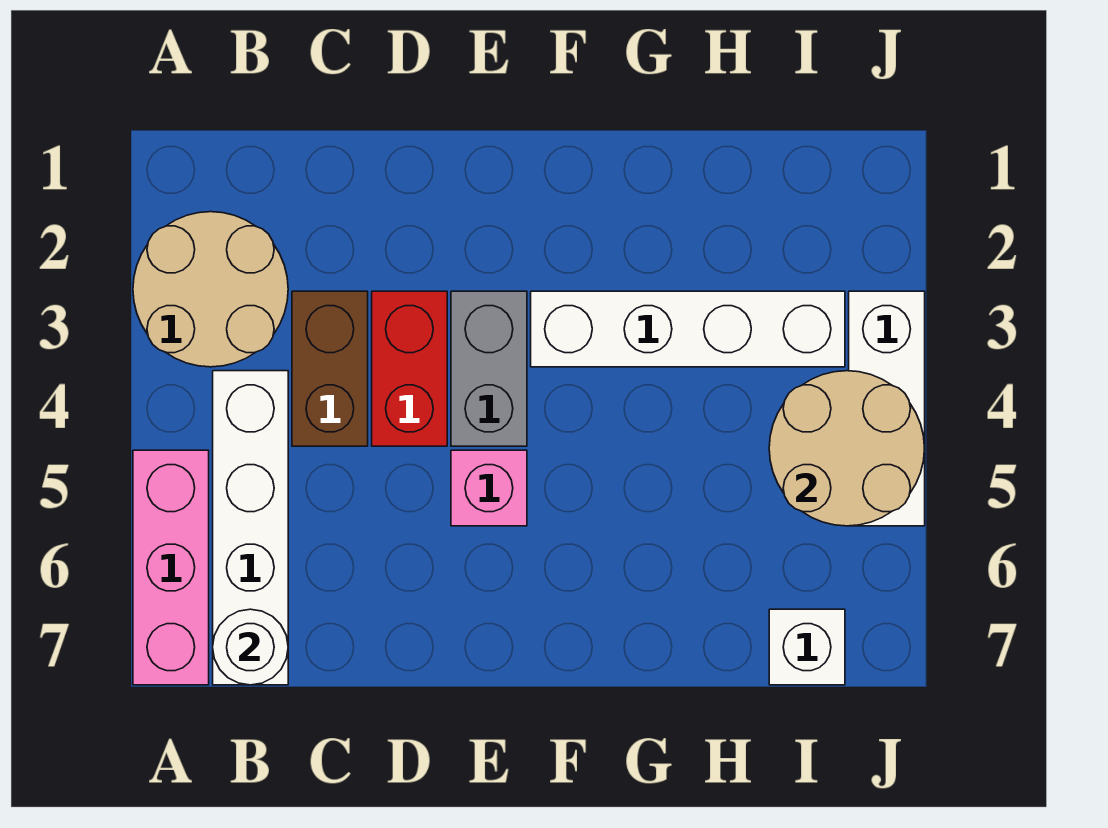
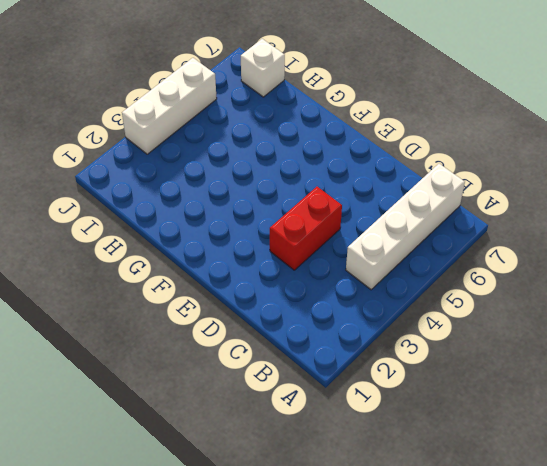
none -> tan round brick A2:B3 level 1
none -> pink brick A5:A7 level 1
none -> brown brick C3:C4 level 1

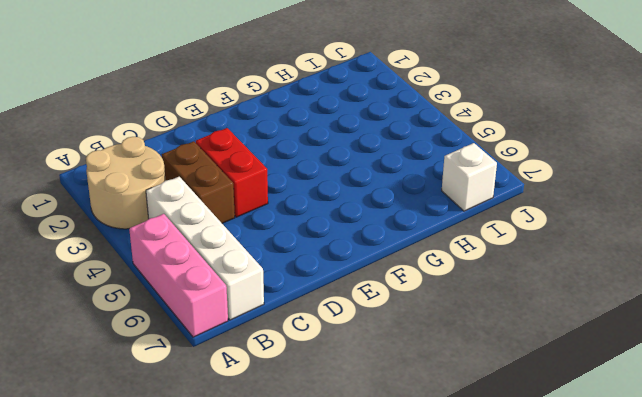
none -> grey brick E3:E4 level 1
none -> pink brick E5 level 1
none -> white brick F3:I3 level 1

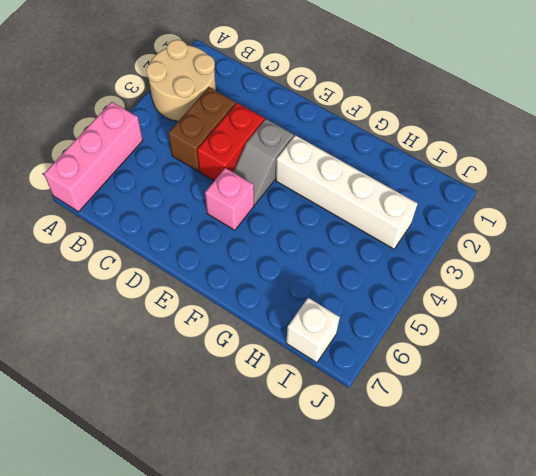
grey slope E3:E4 level 1 top 3 -> grey brick E3:E4 level 1
none -> white brick B4:B7 level 1
none -> white brick J3:J5 level 1
none -> white round brick B7 level 2

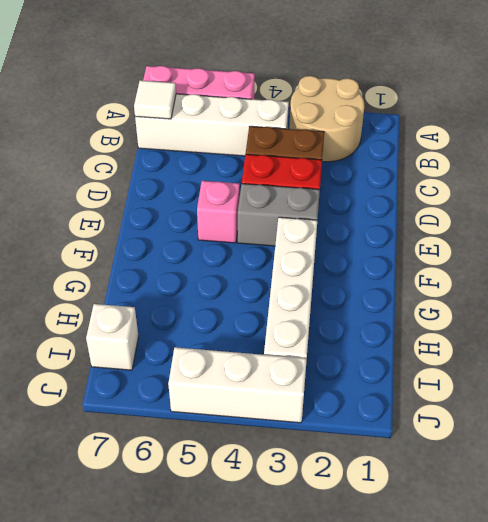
white tile B7 level 2 -> white round brick B7 level 2
none -> tan round brick I4:J5 level 2

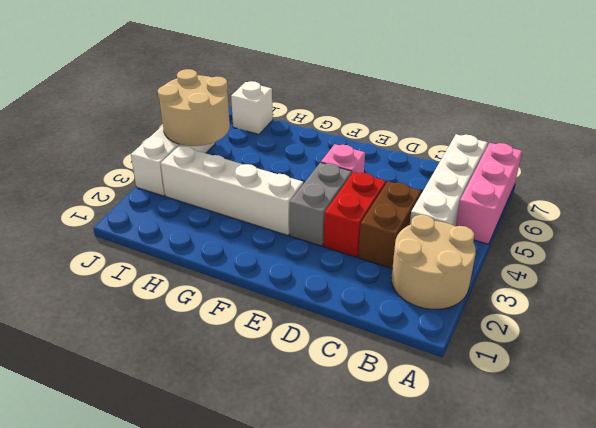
none -> white round brick B7 level 2

